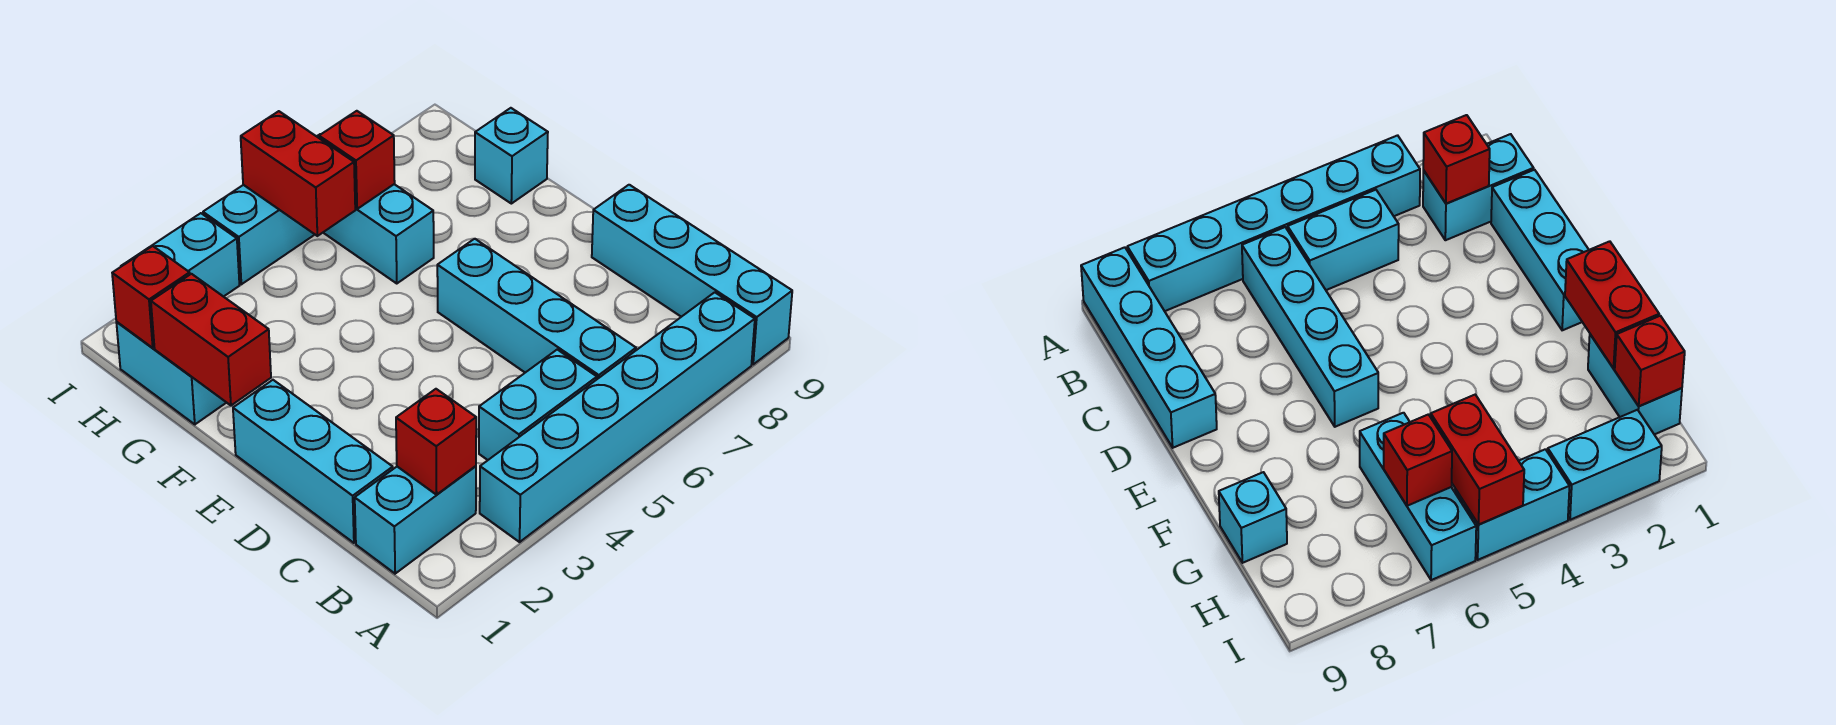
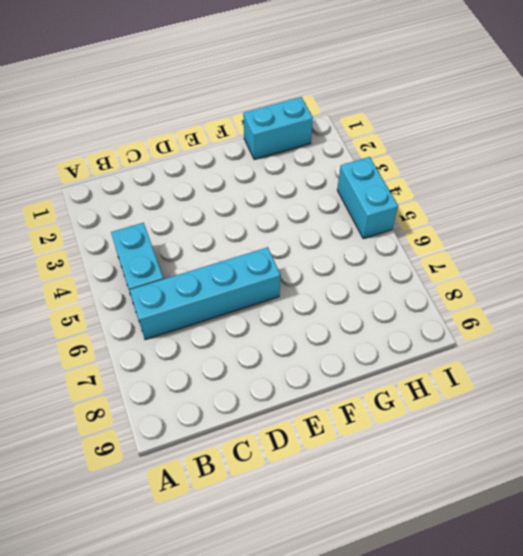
none -> cyan brick A3:A8 level 1
none -> cyan brick A9:D9 level 1
none -> cyan brick B1:B2 level 1

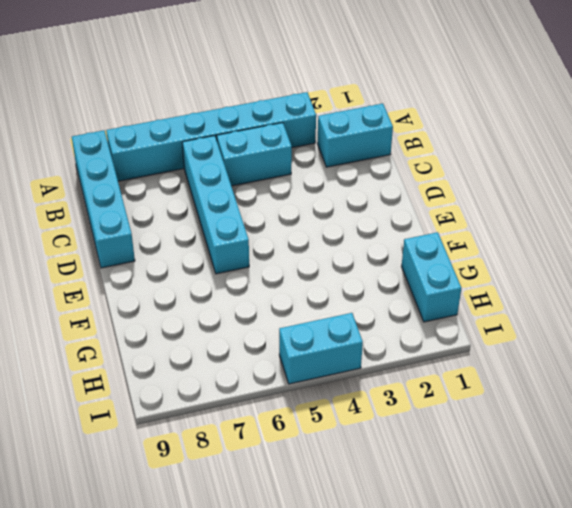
none -> cyan brick C1:E1 level 1
none -> cyan brick G6:I6 level 1
none -> cyan brick G9 level 1

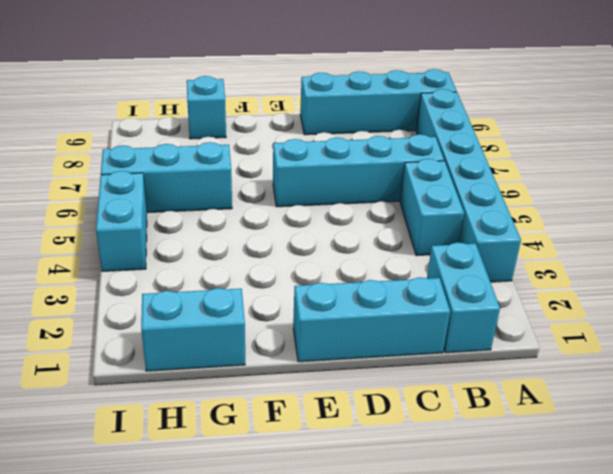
none -> cyan brick I2:I3 level 1
none -> red brick B2 level 2
none -> red brick F1:G1 level 2

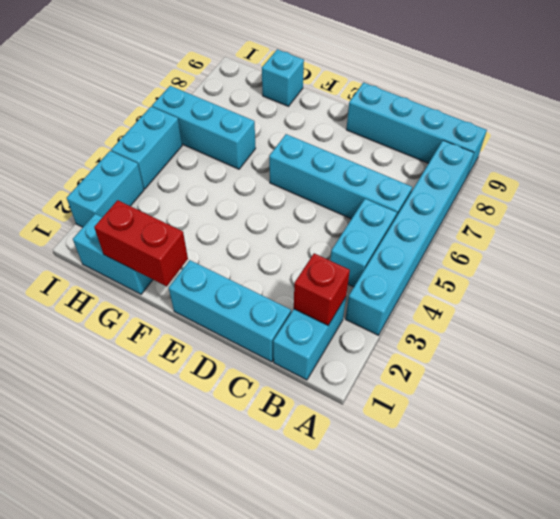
none -> red brick H1 level 2
none -> red brick H5:I5 level 2
none -> red brick H6 level 2

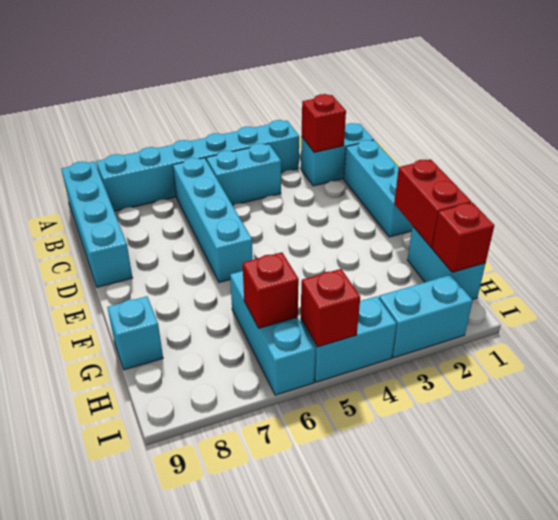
red brick I5 level 2 -> red brick H5:I5 level 2

